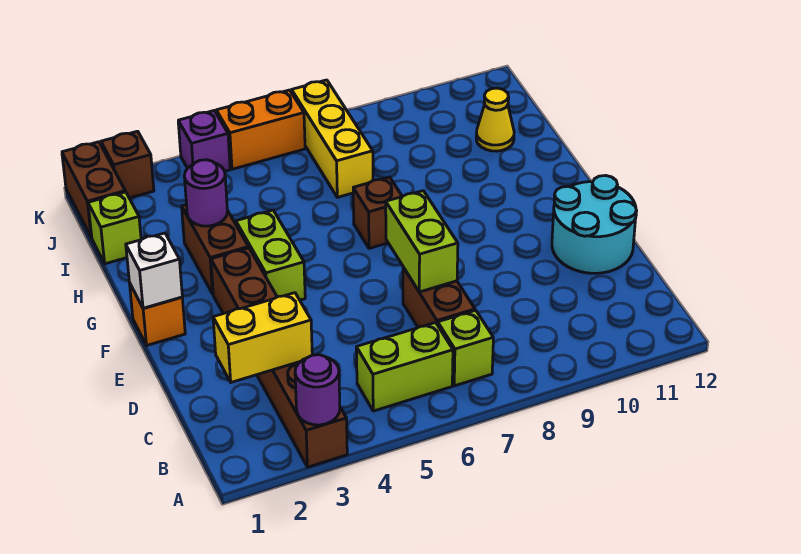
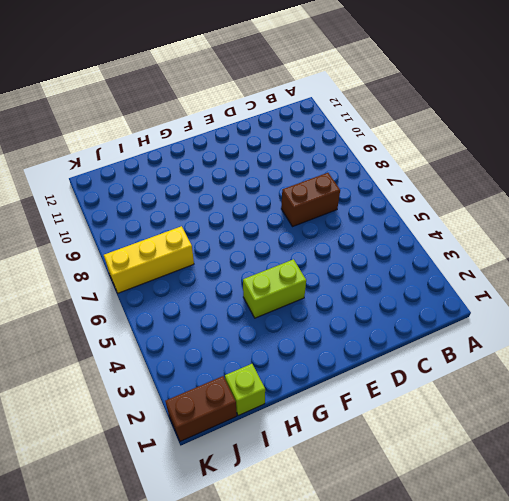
none -> brown brick A3:F3 level 1
none -> lime brick B5:B6 level 1
none -> lime brick B7 level 1

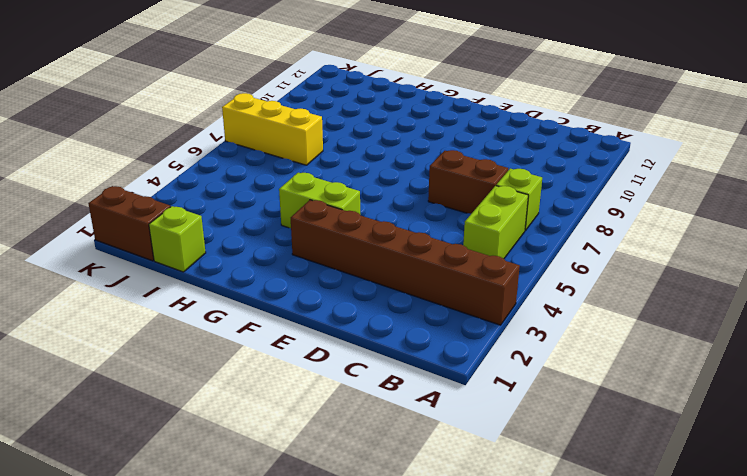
none -> cyan round brick D11:E12 level 1
none -> orange brick F1 level 1
none -> brown brick G3:H3 level 1

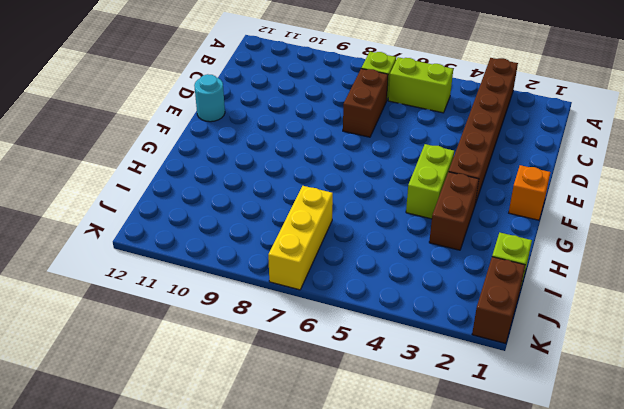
cyan round brick E12 level 1 -> cyan round brick D11:E12 level 1
none -> brown brick G7 level 1
none -> yellow cone I11 level 1
none -> brown brick K2 level 1

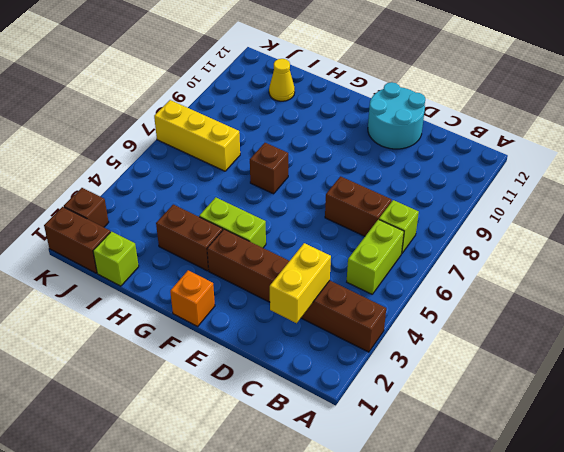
none -> purple brick K4 level 1
none -> orange brick K5:K6 level 1
none -> purple round brick A3 level 2

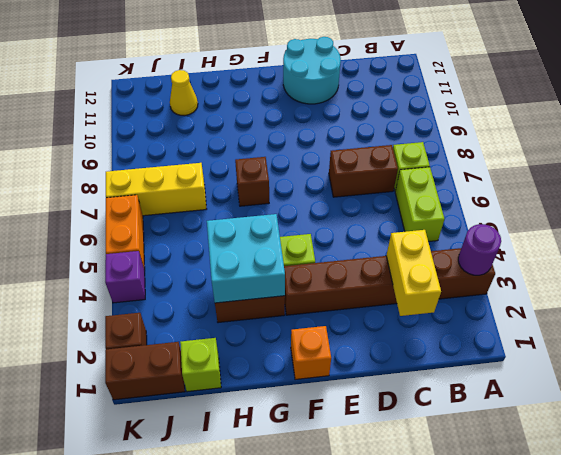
cyan brick G3:H4 level 2 -> purple round brick H3 level 2
none -> lime brick D7:E7 level 2
none -> white brick F1 level 2

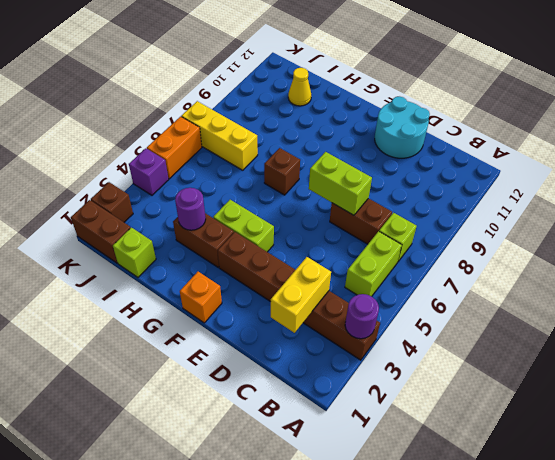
none -> white brick F1 level 2

